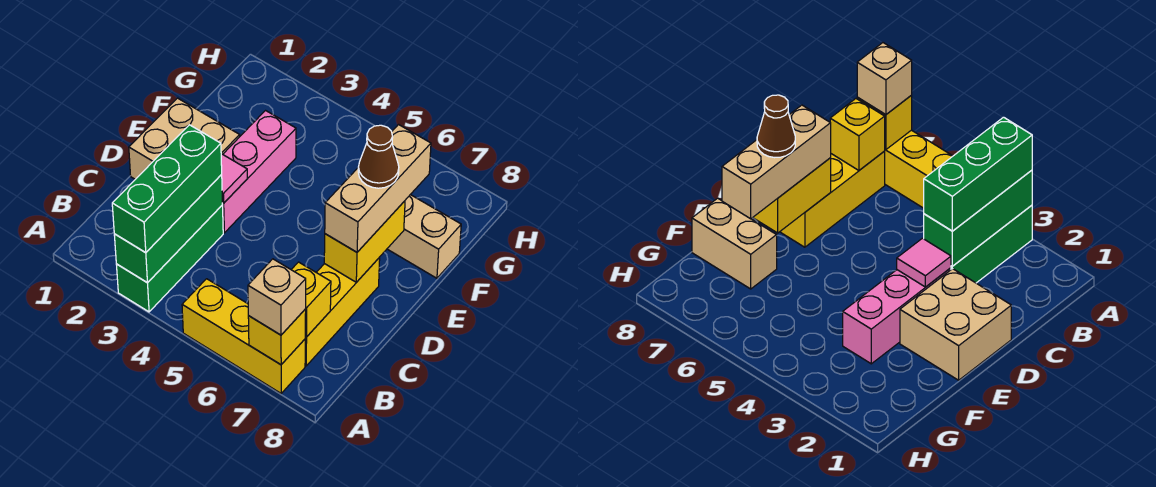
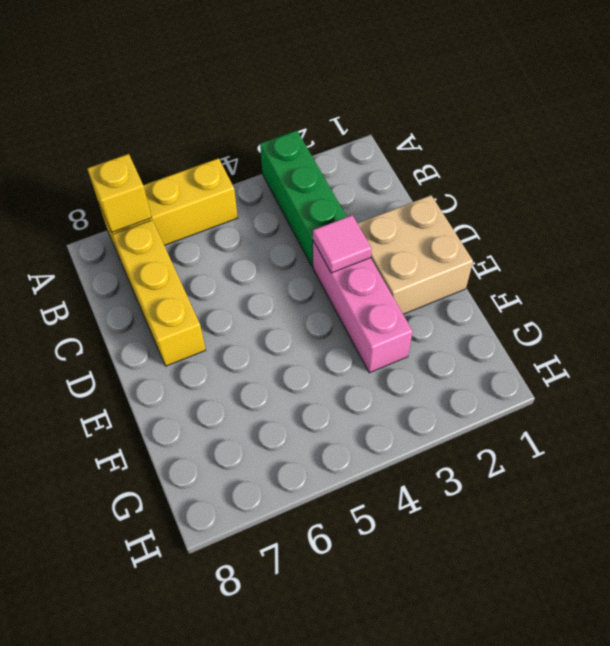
none -> tan brick F7:F8 level 1
none -> green brick A3:C3 level 2
none -> yellow brick B7 level 2

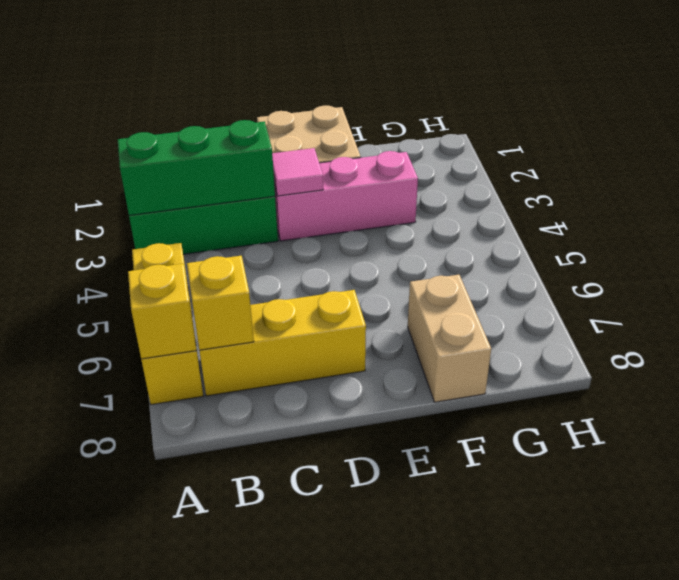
none -> yellow brick D7:E7 level 2
none -> green brick A3:C3 level 3
none -> tan brick A7 level 3

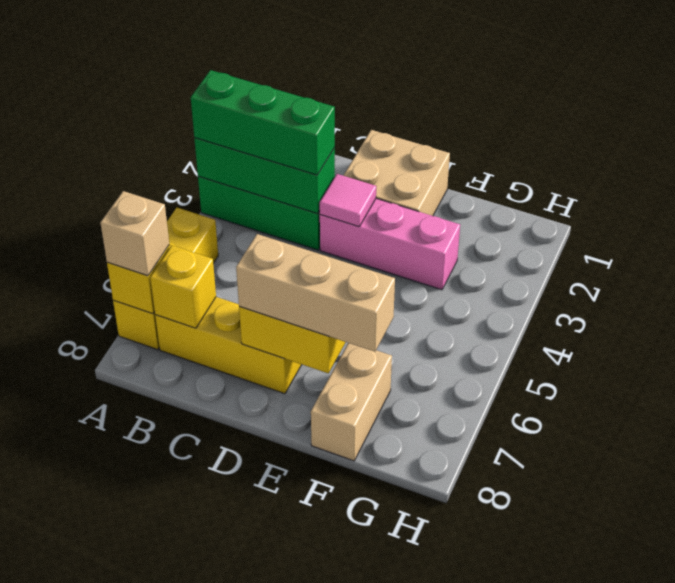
none -> brown cone E7 level 4

